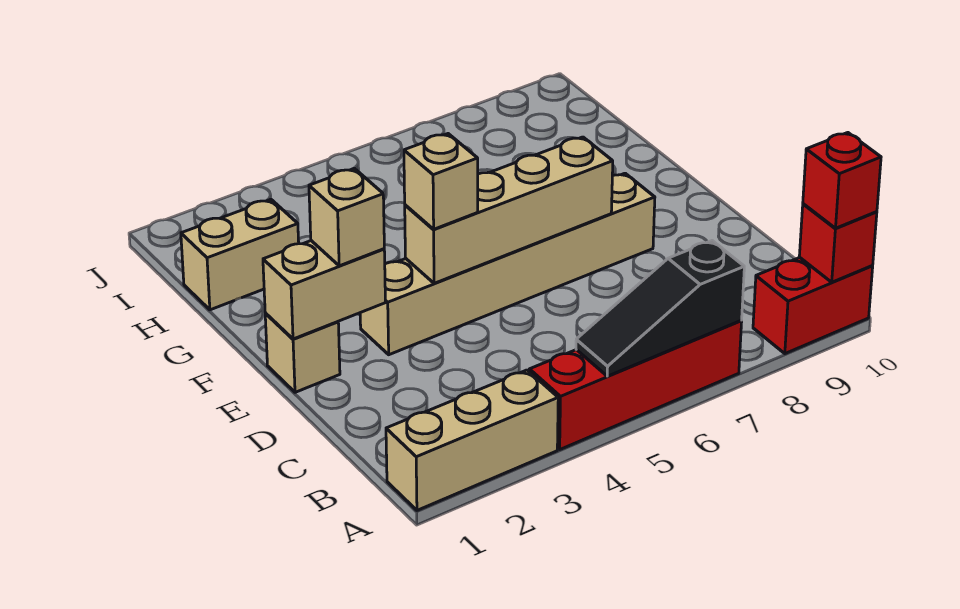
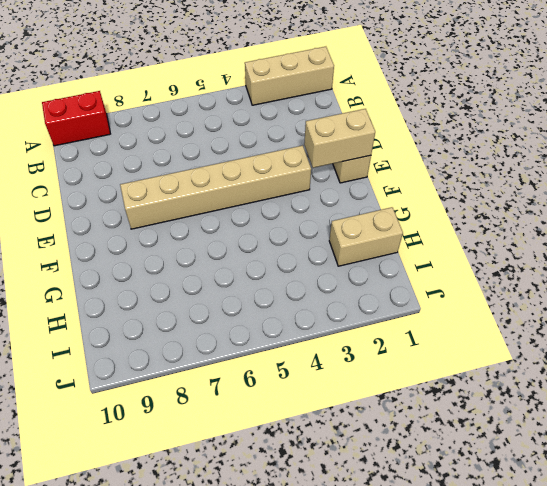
none -> red brick A4:A7 level 1
none -> black slope A5:A7 level 2 top 7
none -> red brick A10 level 2

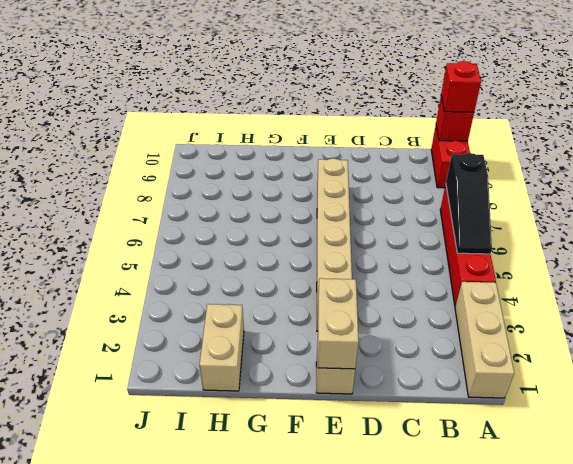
none -> tan brick E4:E7 level 2
none -> tan brick E2 level 3
none -> tan brick E4 level 3

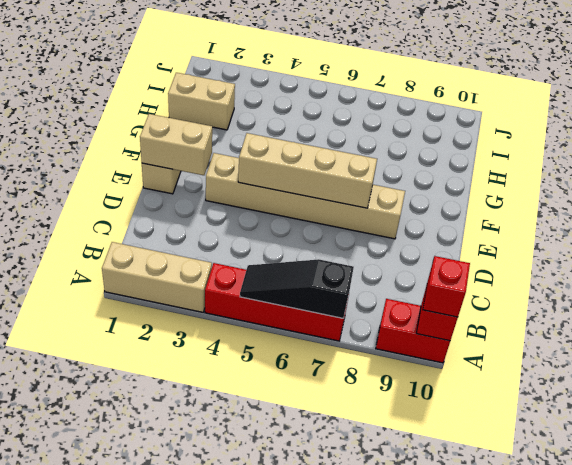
none -> tan brick E2 level 3
none -> tan brick E4 level 3

